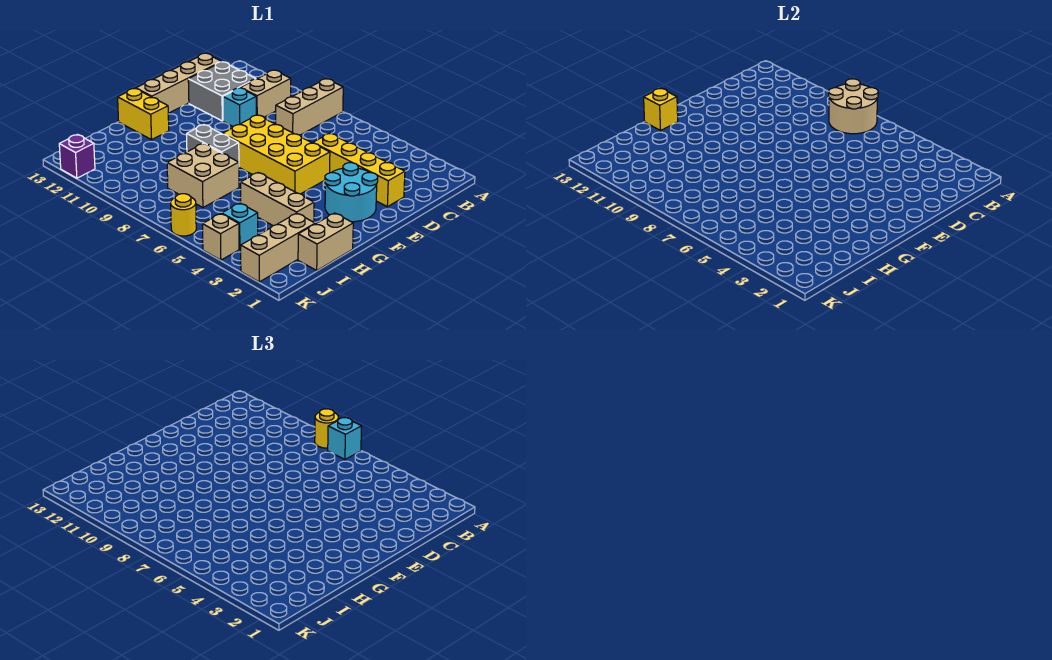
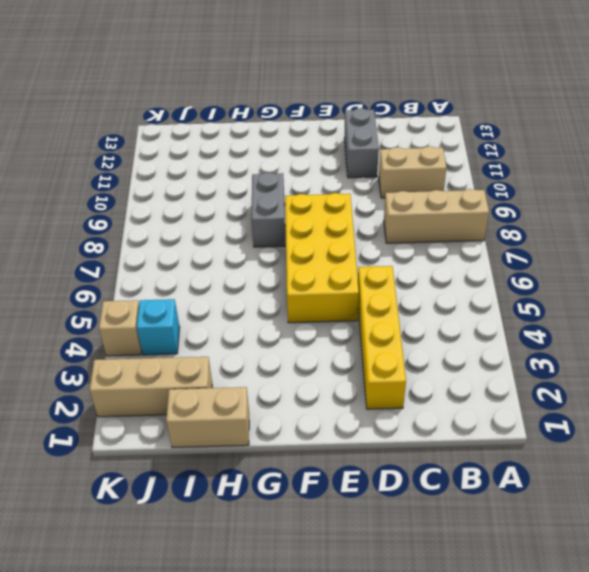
grey brick D11:D12 level 1 -> grey brick C11:D12 level 1
none -> tan brick C13:F13 level 1
none -> cyan brick D10 level 1
none -> cyan round brick E2:F3 level 1

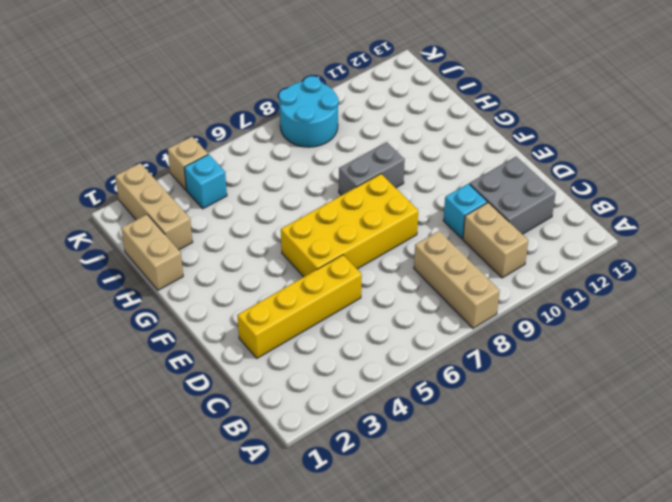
cyan round brick J8:K9 level 1 -> cyan round brick E2:F3 level 1
none -> tan brick C13:F13 level 1
none -> yellow brick G12:G13 level 1
none -> tan brick H3:H5 level 1

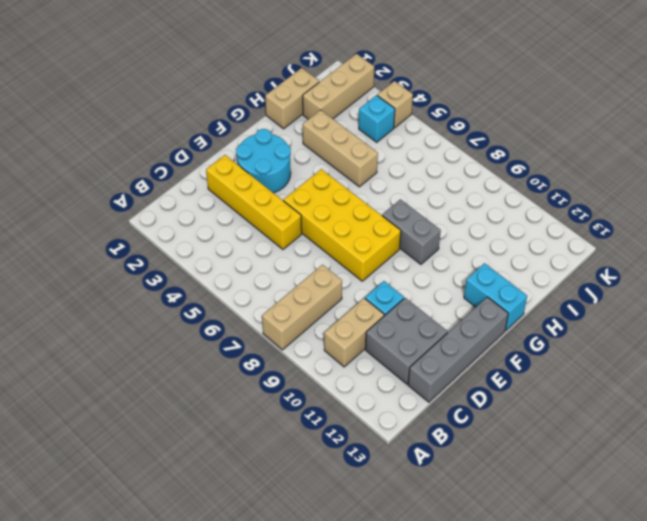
grey brick C13:F13 level 1 -> tan brick C13:F13 level 1
cyan brick G12:G13 level 1 -> yellow brick G12:G13 level 1
none -> tan brick H7:I8 level 1
none -> yellow round brick K6 level 1
none -> purple brick K12 level 1

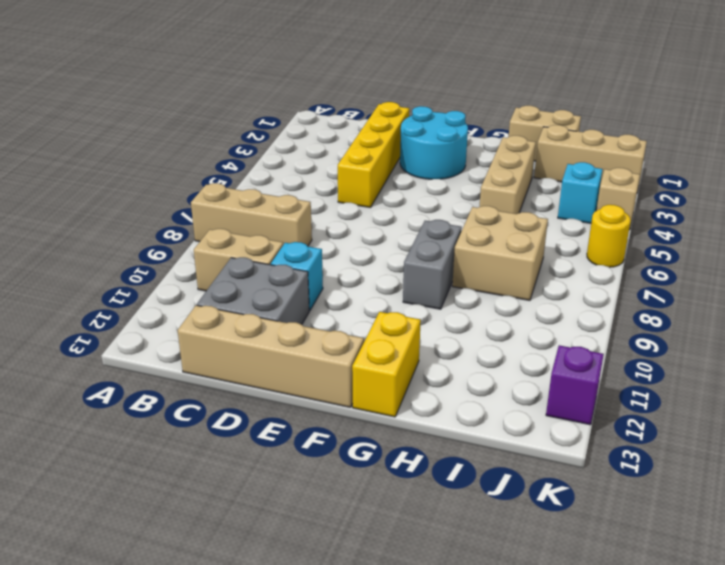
none -> yellow brick E5:F8 level 1
none -> tan round brick A7:B8 level 2
none -> yellow brick G13 level 2

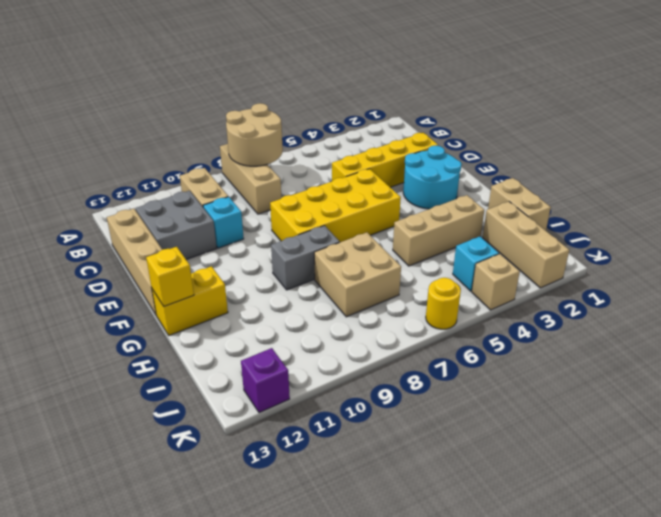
none -> cyan brick A7 level 3
none -> yellow round brick A8 level 3

